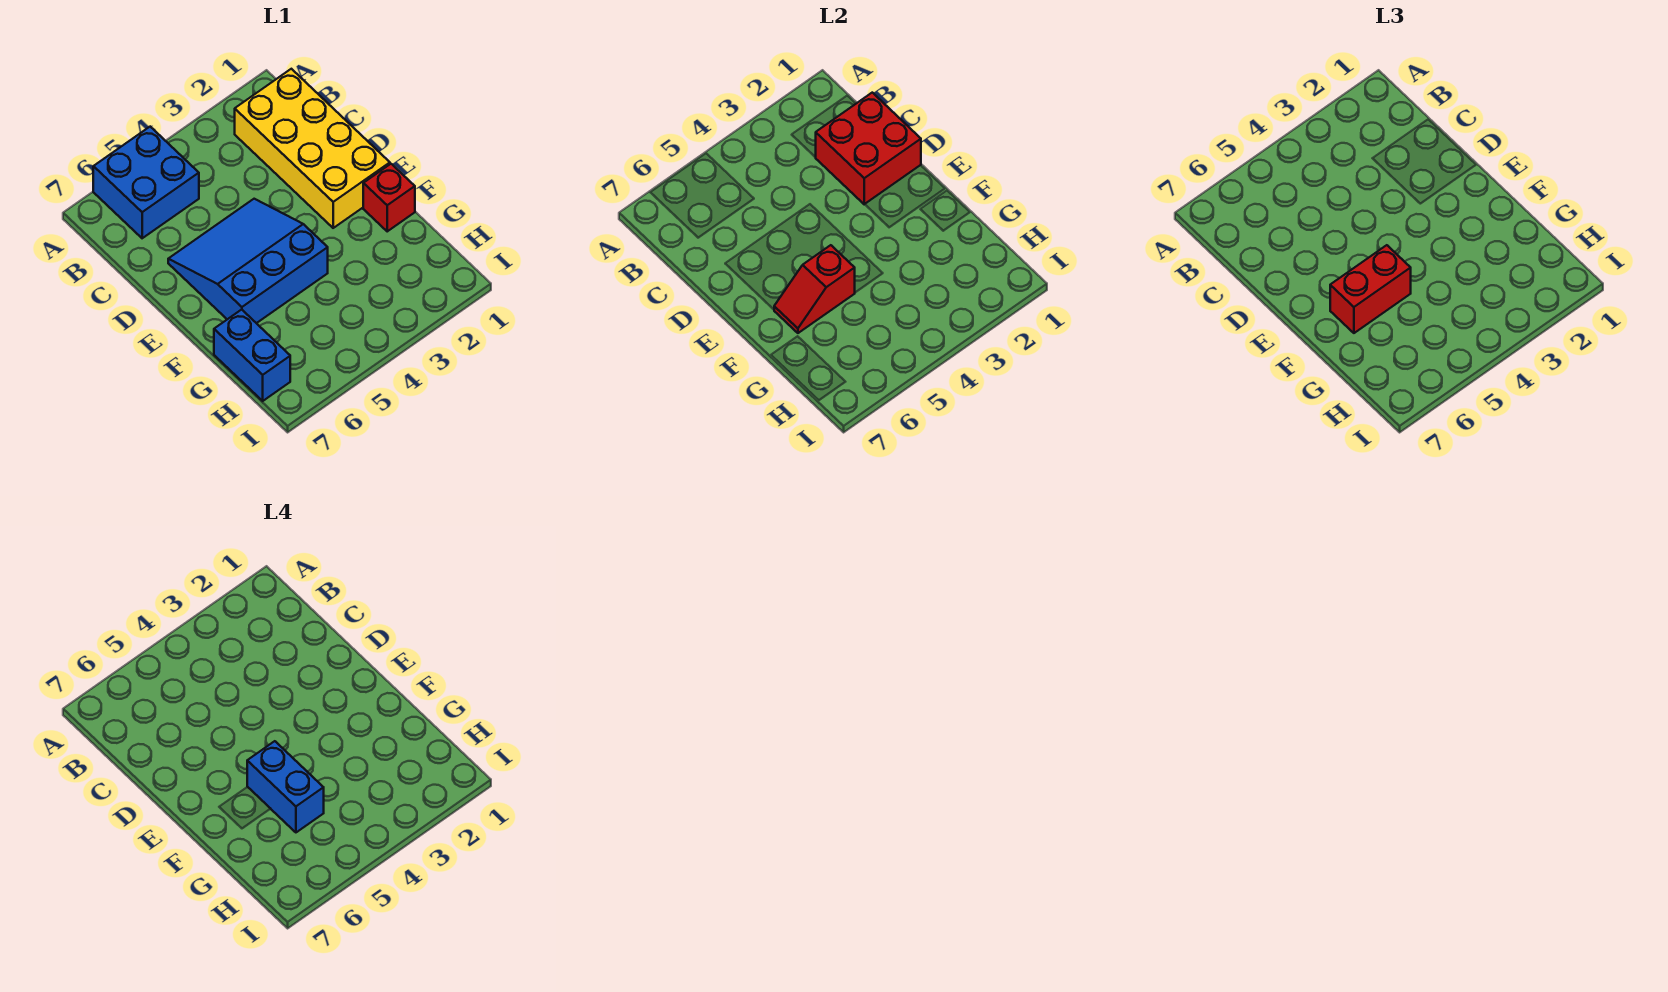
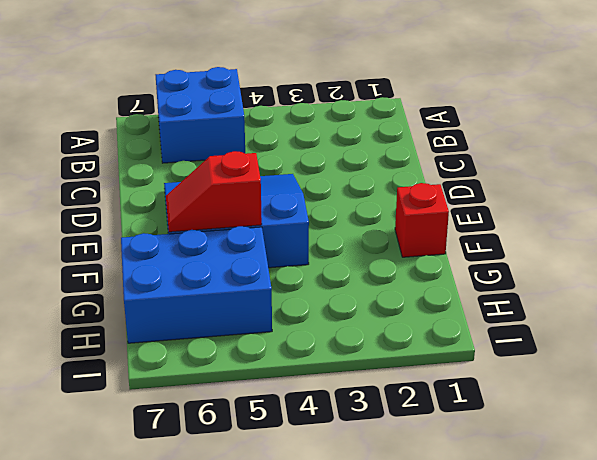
blue brick G5:H7 level 1 -> blue brick G7:H7 level 1
none -> yellow brick B1:E2 level 1
none -> red brick C1:D2 level 2

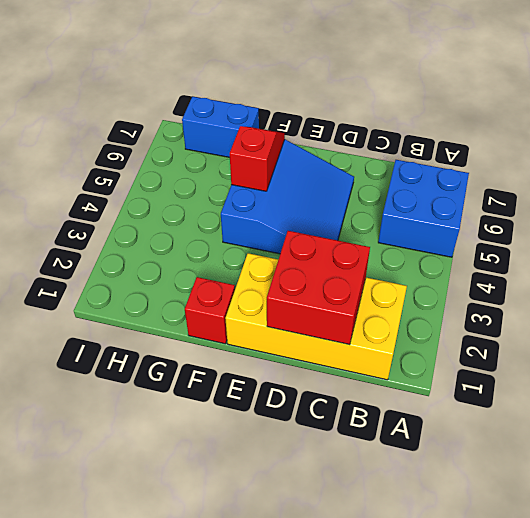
none -> red brick F5:F6 level 3
none -> blue brick F5:G5 level 4

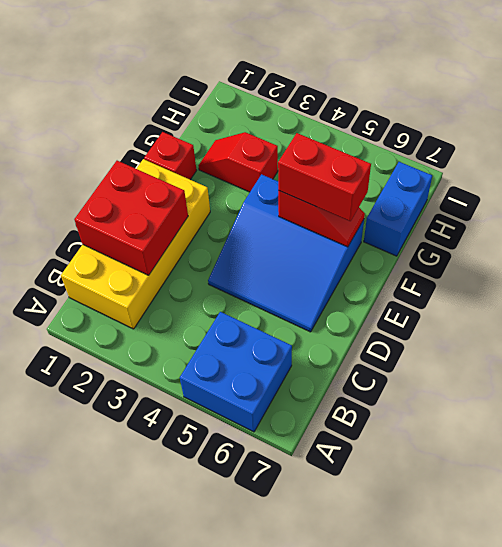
red slope G2:G3 level 1 top 3 -> none
none -> blue brick F5:G5 level 4

